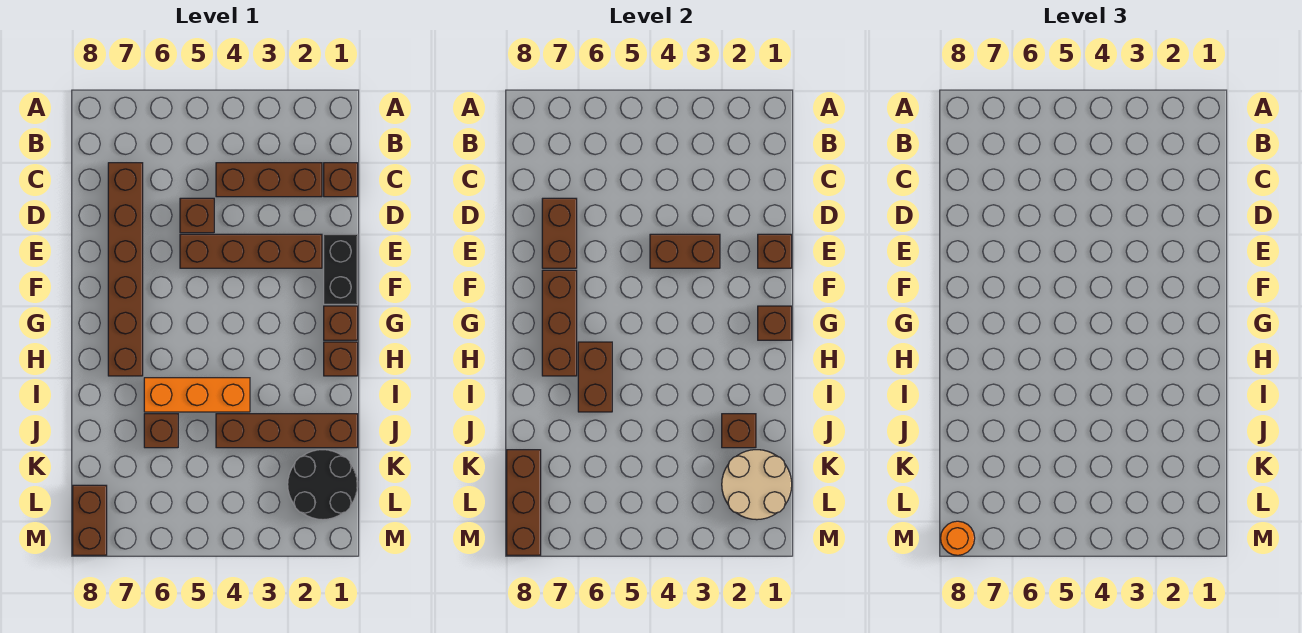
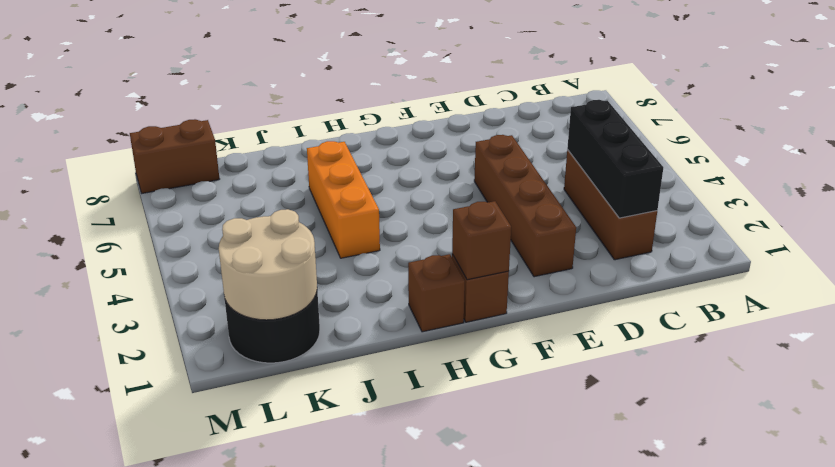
black brick C2:C4 level 2 -> none
none -> brown brick C1 level 1
none -> brown brick C7:H7 level 1
none -> brown brick D5 level 1

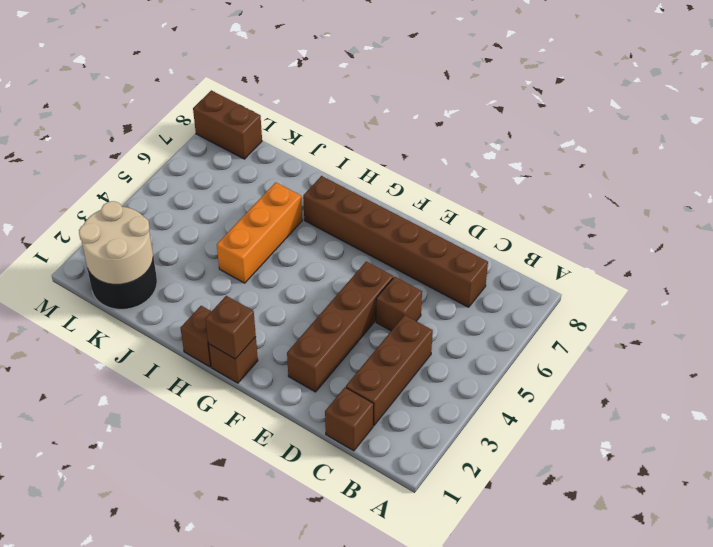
none -> black brick E1:F1 level 1
none -> brown brick J1:J4 level 1
none -> brown brick J6 level 1

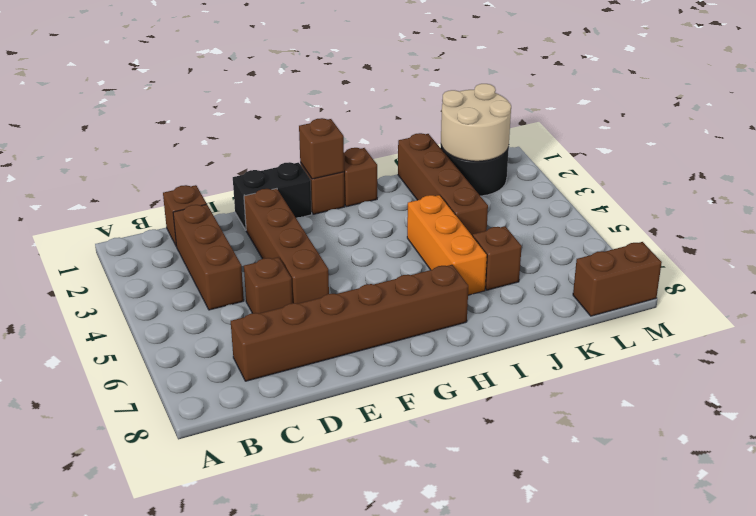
none -> brown brick D7:E7 level 2
none -> brown brick E1 level 2
none -> brown brick E3:E4 level 2

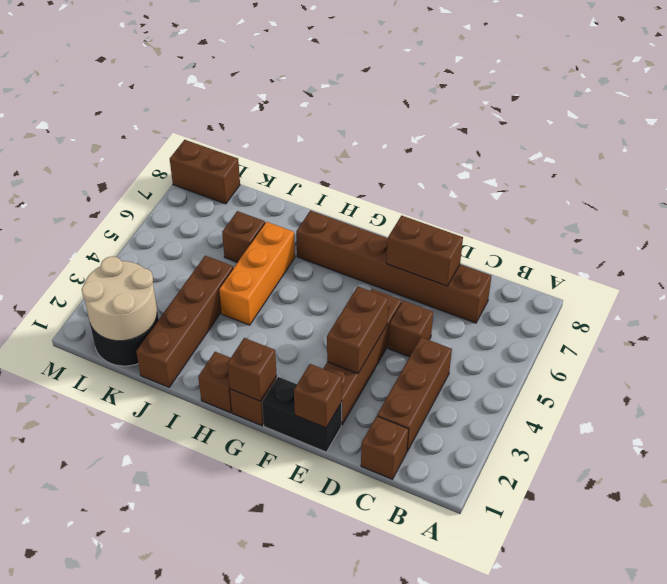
none -> brown brick F7:H7 level 2
none -> brown brick H6:I6 level 2
none -> brown brick J2 level 2

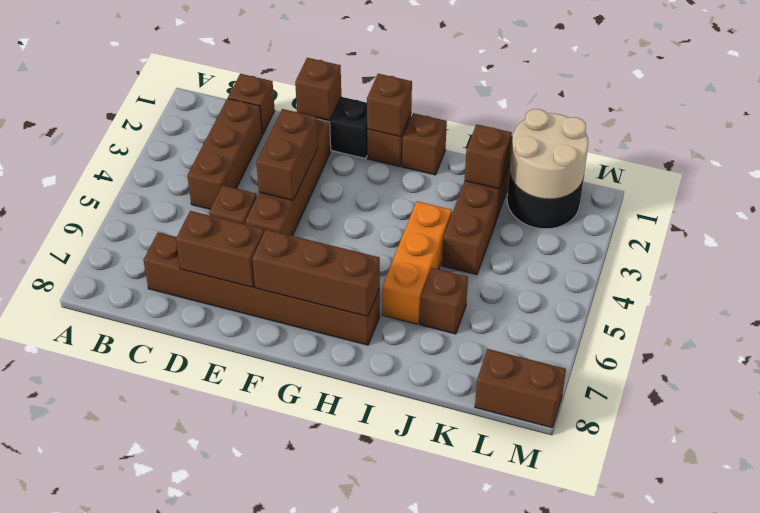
none -> brown brick H6:I6 level 2
none -> brown brick K8:M8 level 2
none -> orange round brick M8 level 3

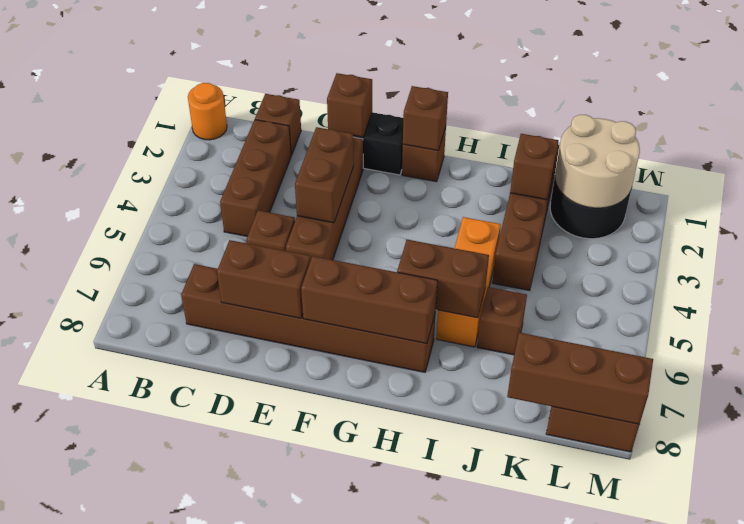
orange round brick A1 level 1 -> orange round brick M8 level 3
none -> brown brick H1 level 1

